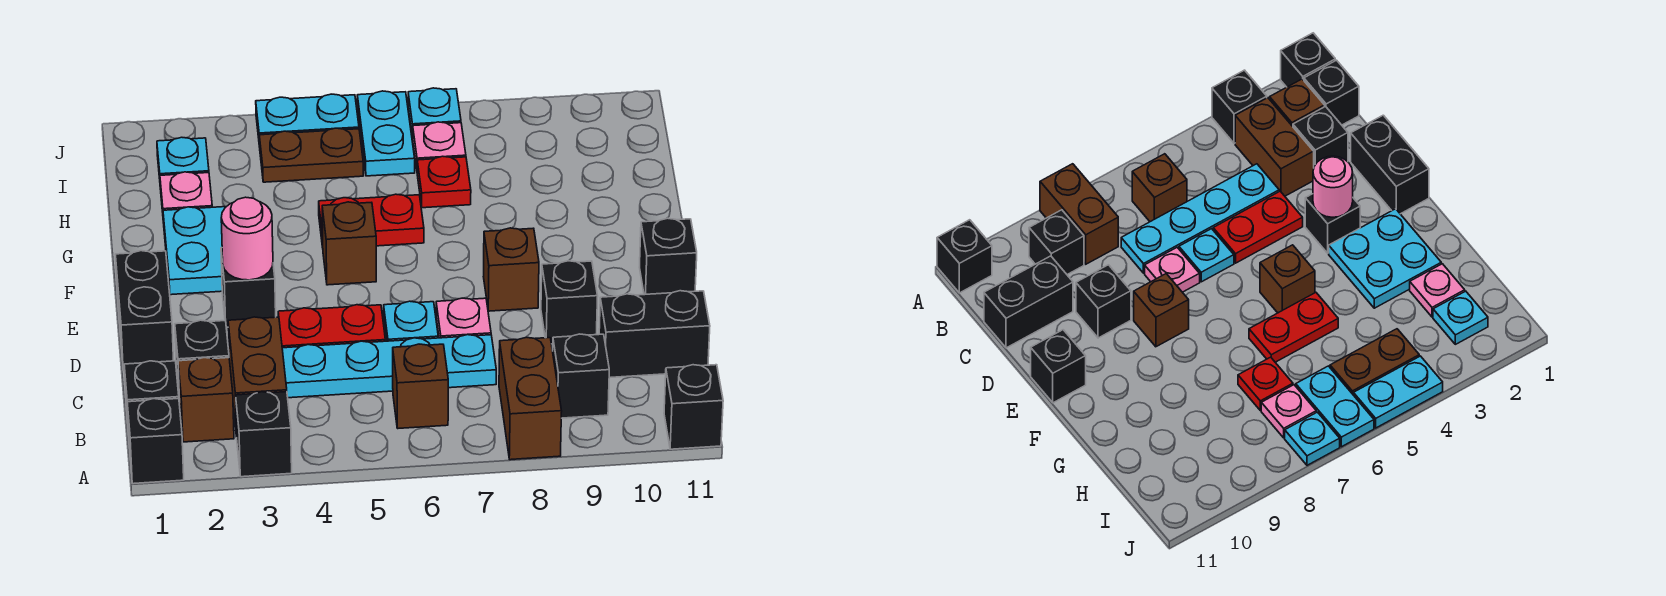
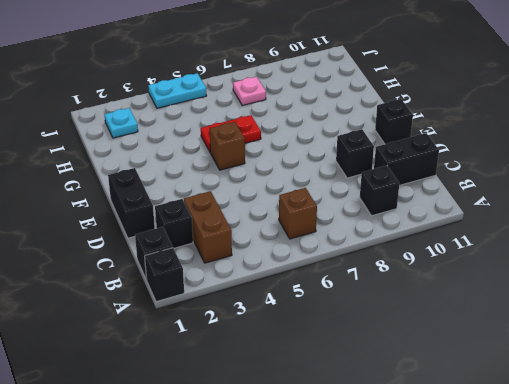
none -> black brick A3 level 1
none -> brown brick A8:B8 level 1
none -> black brick A11 level 1
none -> brown brick B2 level 1

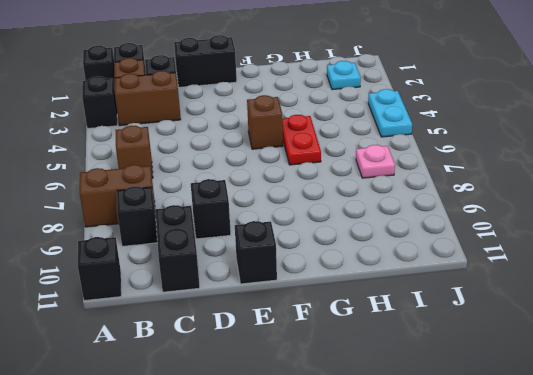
none -> cyan plate C4:C7 level 1
none -> red plate D4:D5 level 1
none -> cyan plate D6 level 1
none -> pink plate D7 level 1

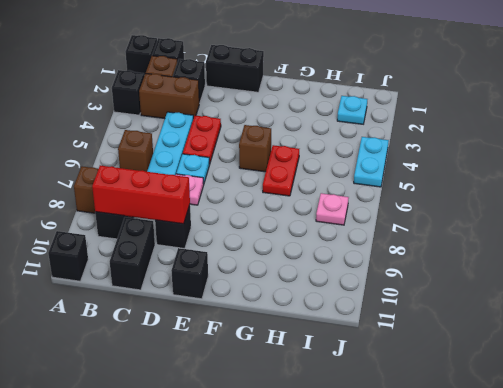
red brick B9:D9 level 2 -> none
none -> black brick E3 level 1
none -> brown brick E8 level 1
none -> cyan plate F2:G3 level 1
none -> pink plate H2 level 1

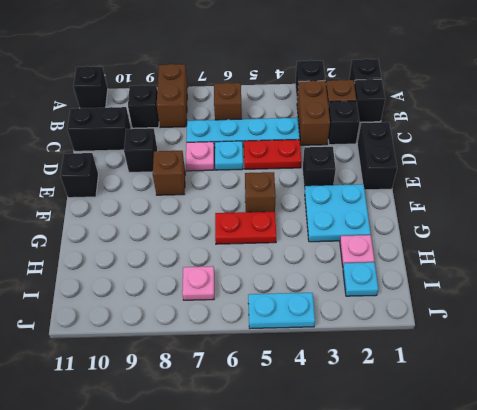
none -> red plate H7 level 1
none -> brown plate I4:I5 level 1
none -> cyan plate I6:J6 level 1
none -> cyan plate J7 level 1

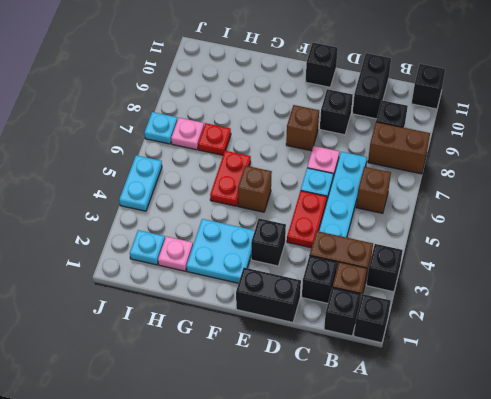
none -> brown plate I4:I5 level 1
none -> cyan plate I6:J6 level 1
none -> pink round brick E3 level 2

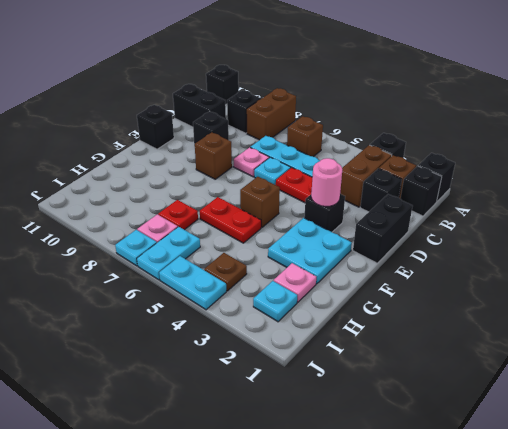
brown plate I4 level 1 -> brown plate I4:I5 level 1

